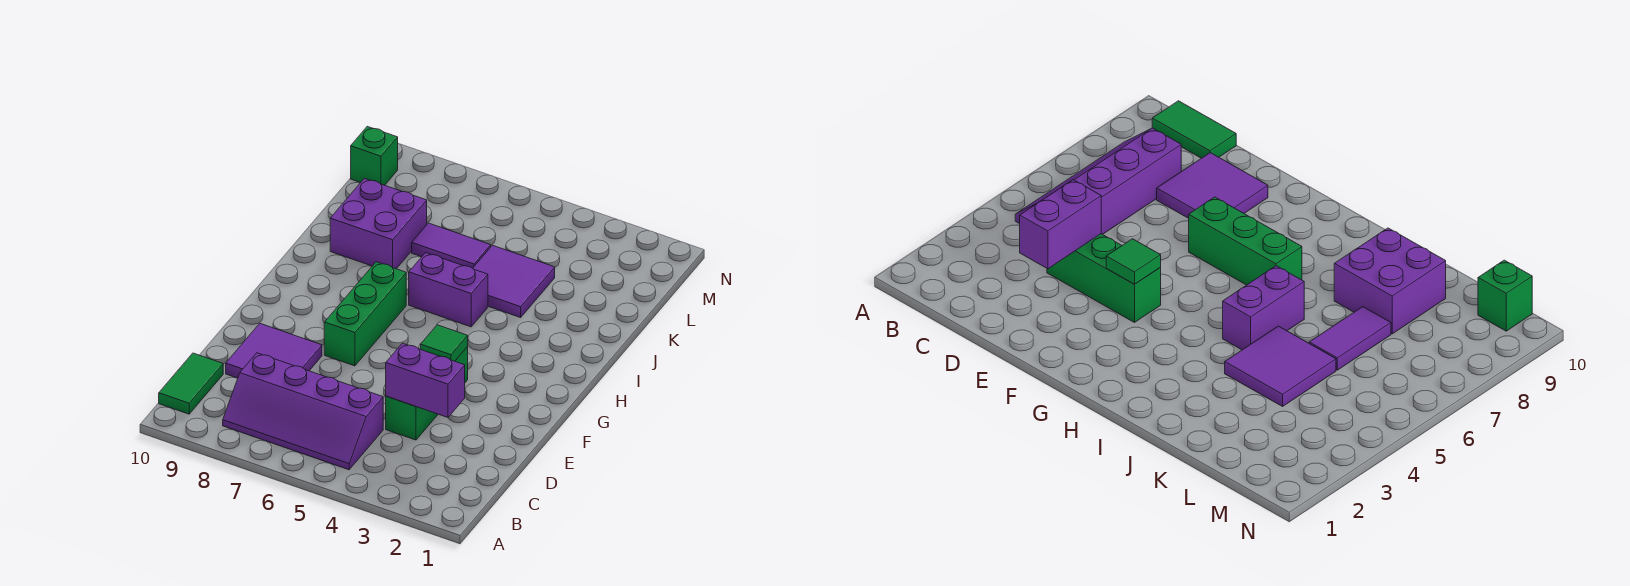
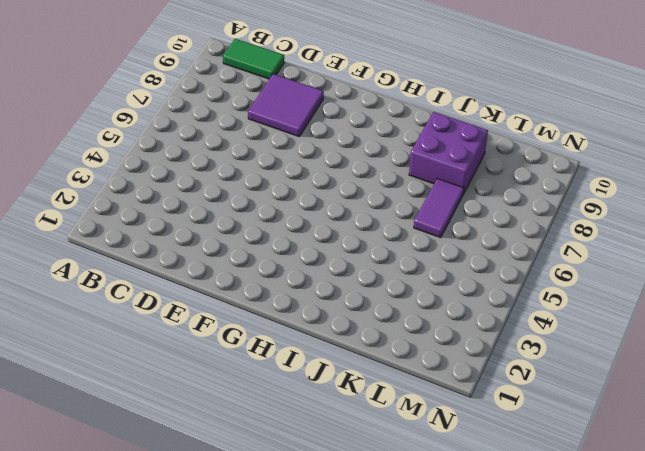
none -> purple slope B5:C8 level 1 top C
none -> green brick D4:F4 level 1
none -> green brick F7:H7 level 1

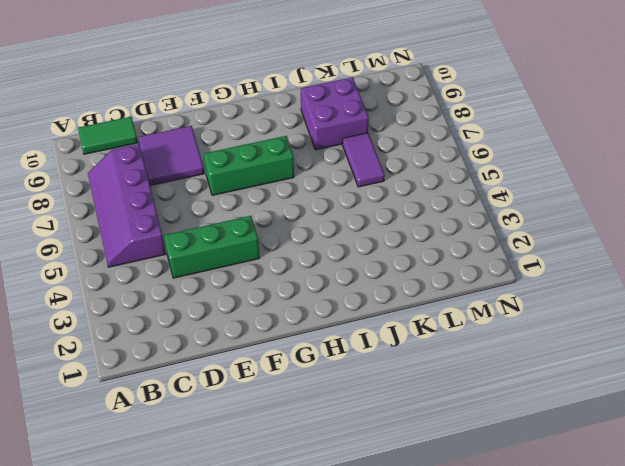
none -> purple brick I5:I6 level 1
none -> purple tile J4:K5 level 1
none -> green brick M10 level 1

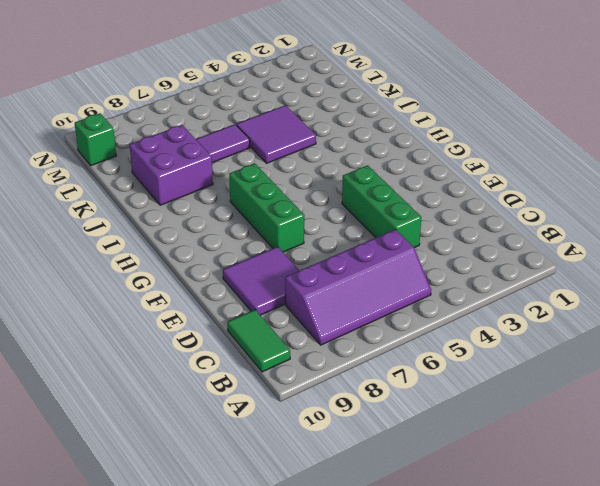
none -> purple brick I5:I6 level 1
none -> purple brick D3:D4 level 2
none -> green tile F4 level 2

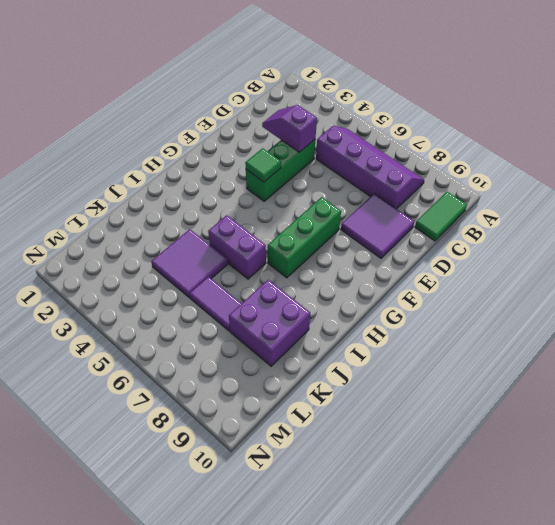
purple slope D3:D4 level 2 top 4 -> purple brick D3:D4 level 2
none -> green brick M10 level 1

